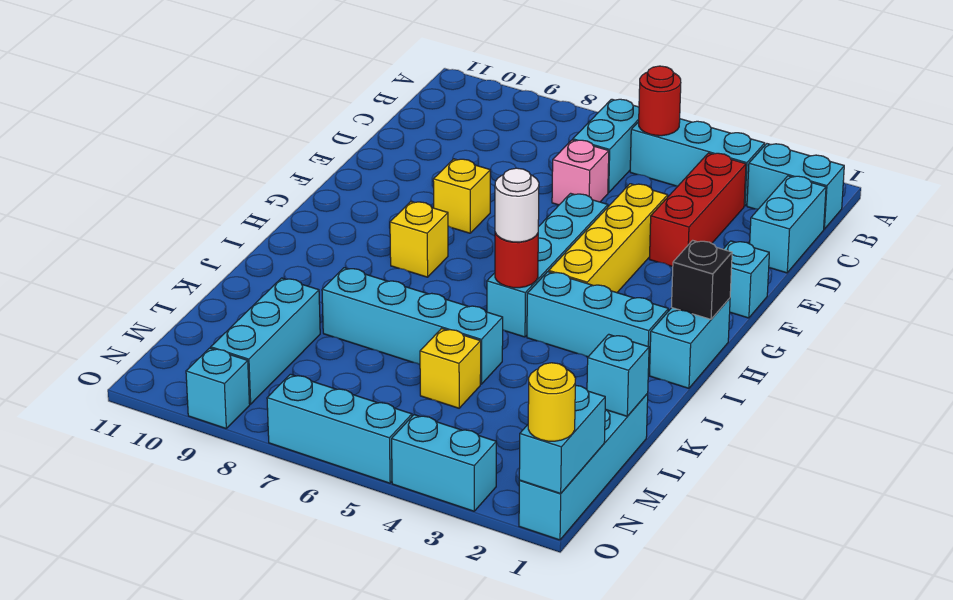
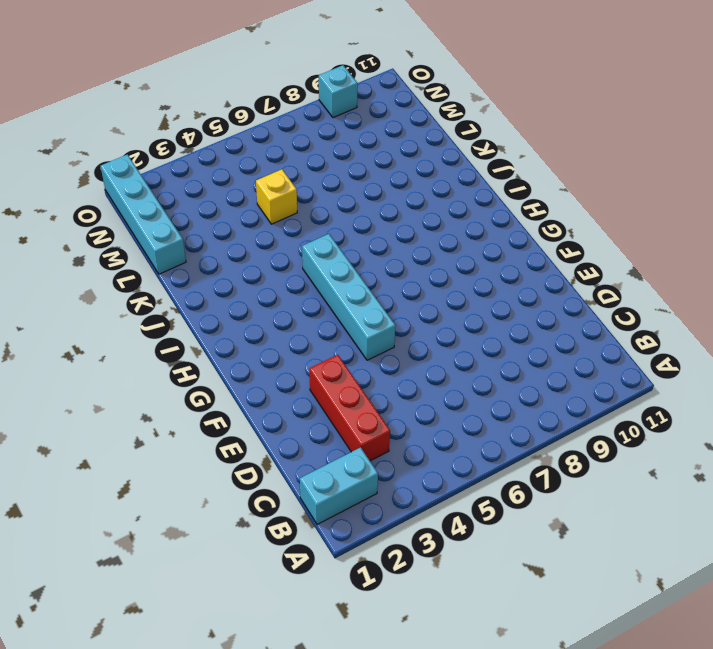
none -> cyan brick B3:B5 level 1
none -> cyan brick B6:C6 level 1
none -> cyan brick C1:D1 level 1

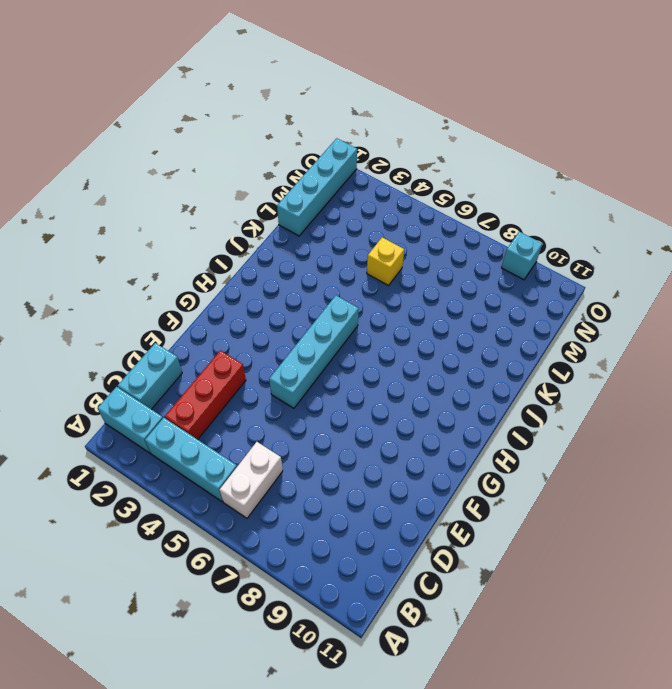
white brick B6:C6 level 1 -> cyan brick B6:C6 level 1
none -> pink brick D6 level 1
none -> yellow brick E4:H4 level 1
none -> cyan brick F1 level 1

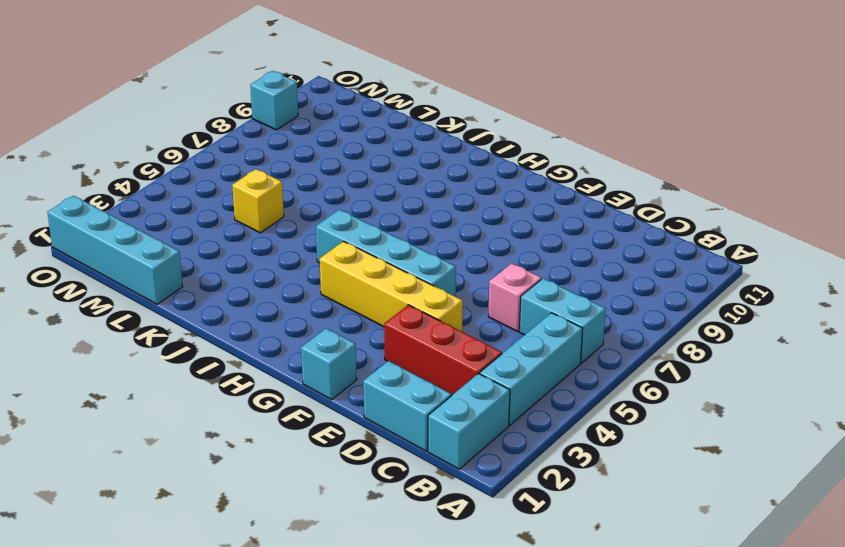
none -> yellow brick F8 level 1
none -> cyan brick H1:I1 level 1
none -> yellow brick H8 level 1

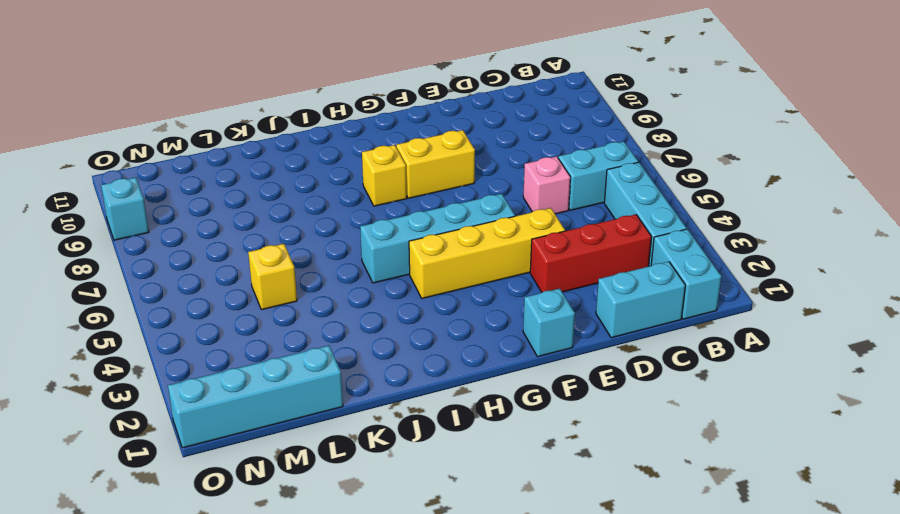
yellow brick F8:G8 level 1 -> yellow brick F8 level 1
none -> cyan brick H1:I1 level 1
none -> cyan brick I2:I4 level 1
none -> cyan brick K5:K8 level 1

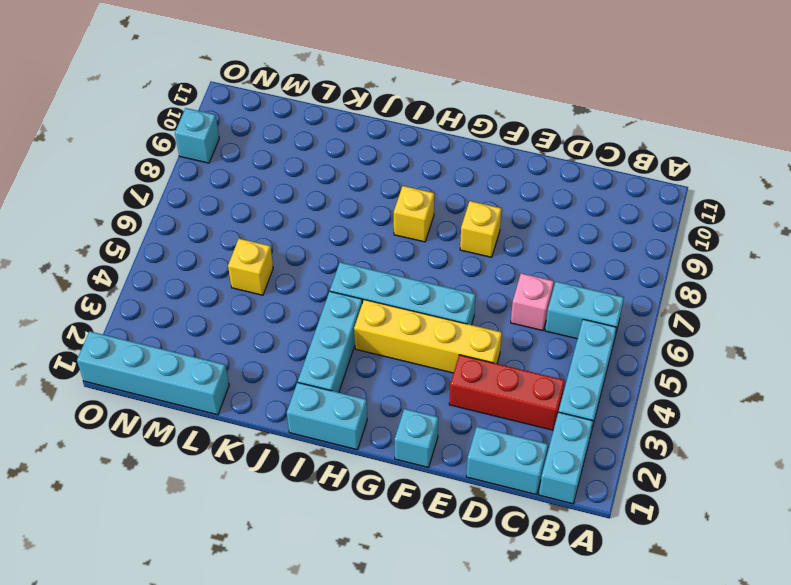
none -> cyan brick K5:K8 level 1
none -> cyan brick L9:N9 level 1
none -> cyan brick O3:O4 level 1

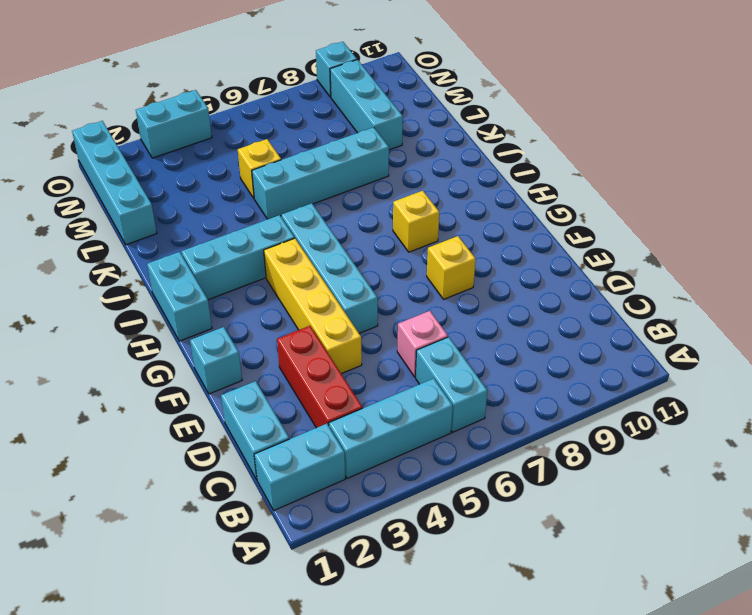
none -> cyan brick O5:O7 level 1
none -> red round brick B5 level 2
none -> black brick H1 level 2

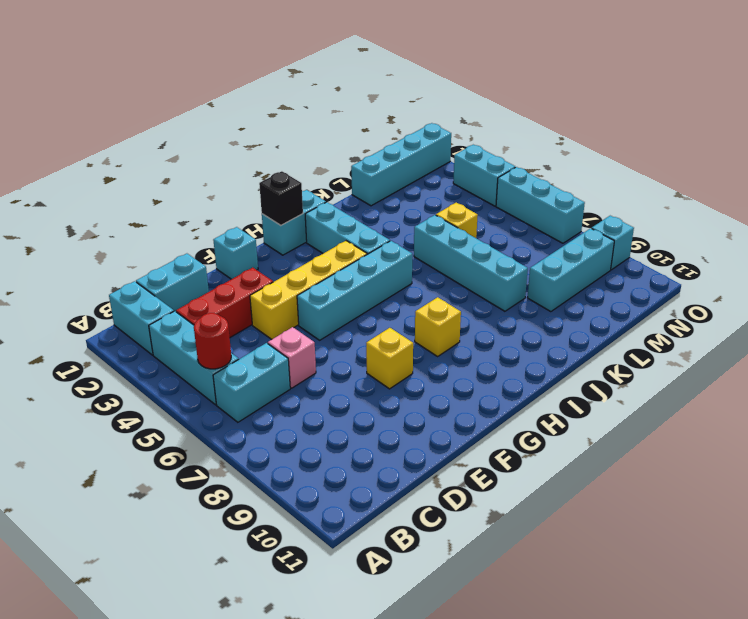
none -> red round brick I5 level 2
none -> cyan brick L1 level 2
none -> cyan brick N1:O1 level 2

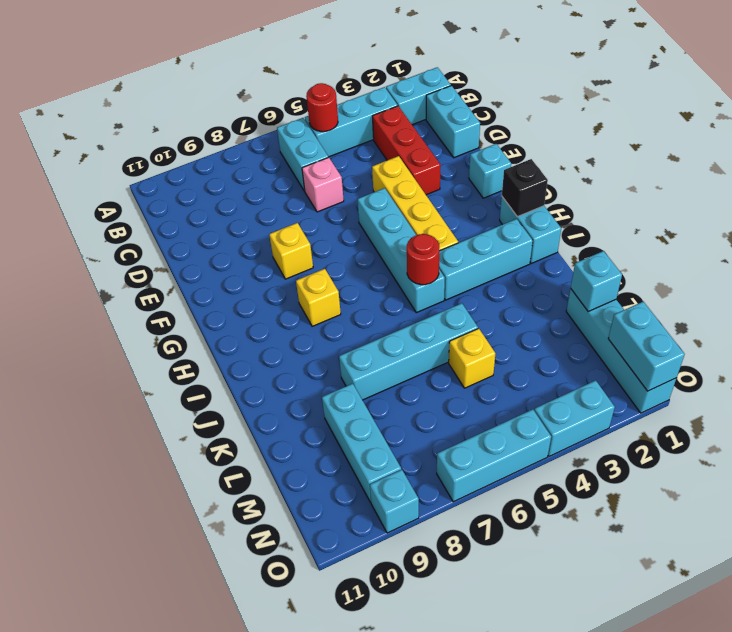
none -> white round brick I5 level 3
none -> yellow round brick O1 level 3

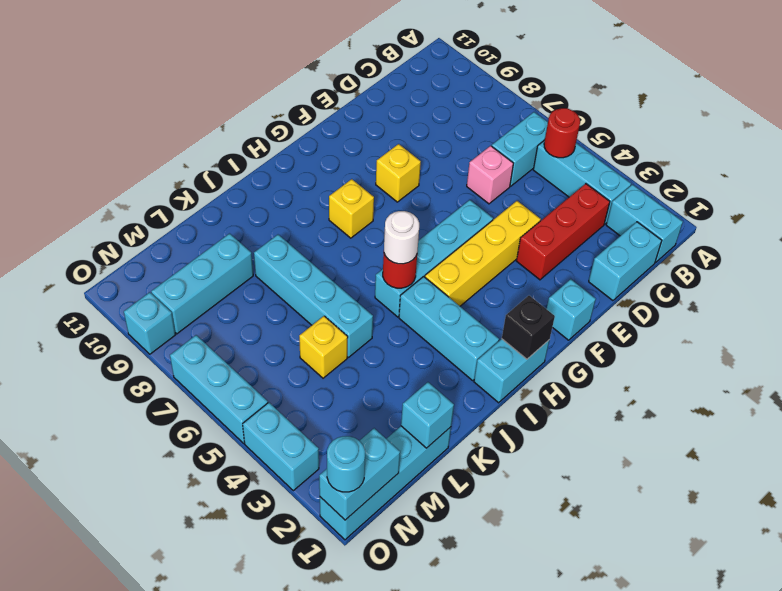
cyan round brick O1 level 3 -> yellow round brick O1 level 3

